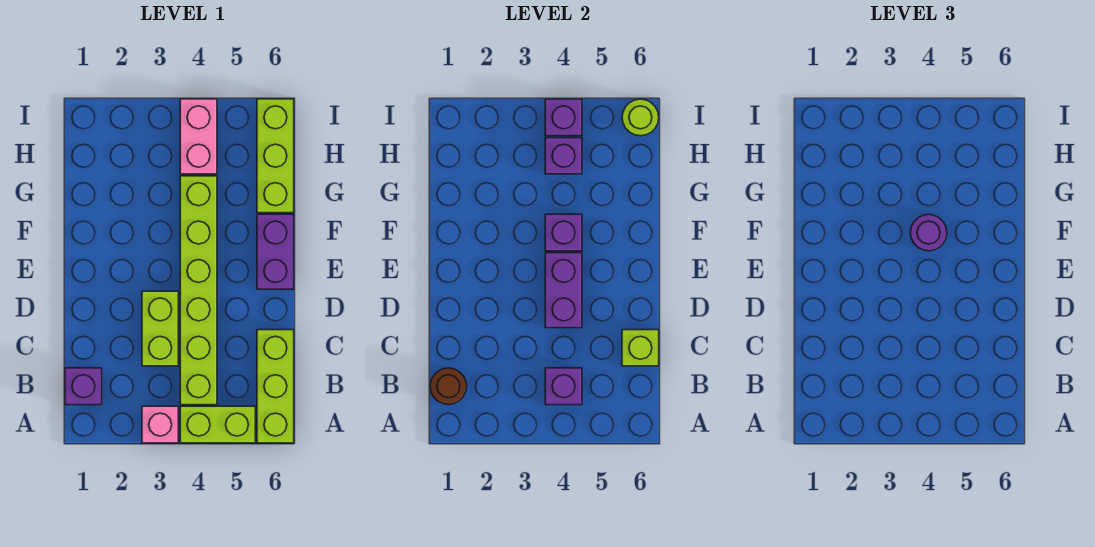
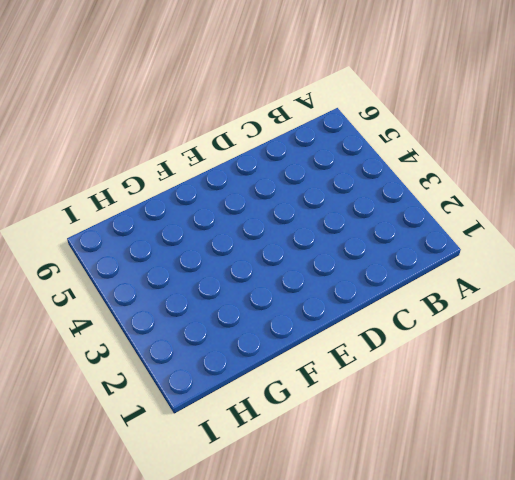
none -> pink brick A3 level 1
none -> lime brick A4:A5 level 1
none -> lime brick A6:C6 level 1

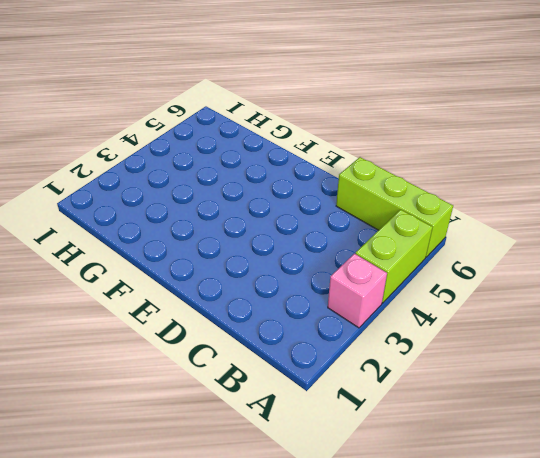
none -> purple brick B1 level 1
none -> lime brick B4:G4 level 1
none -> lime brick C3:D3 level 1

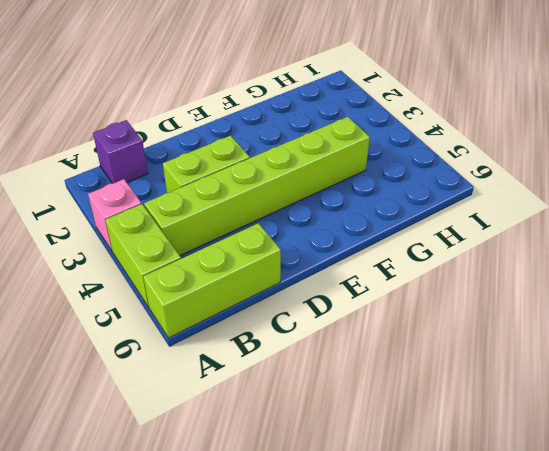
none -> purple brick E6:F6 level 1
none -> lime brick G6:I6 level 1
none -> pink brick H4:I4 level 1

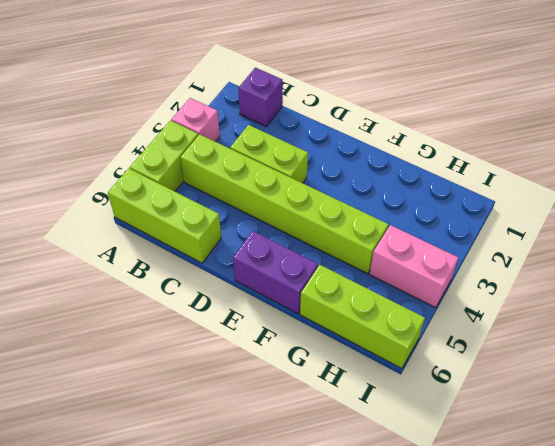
none -> brown round brick B1 level 2
none -> purple brick B4 level 2
none -> lime brick C6 level 2

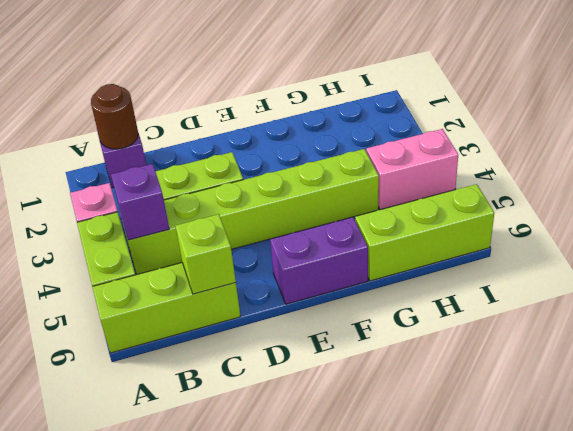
none -> purple brick D4:E4 level 2
none -> purple brick F4 level 2
none -> purple brick H4 level 2

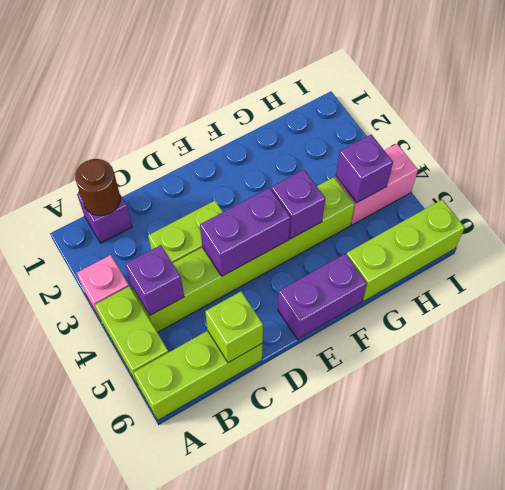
none -> purple brick I4 level 2
none -> lime round brick I6 level 2
none -> purple round brick F4 level 3

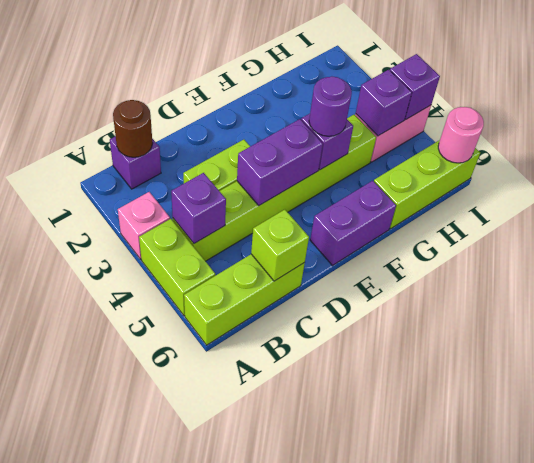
pink round brick I6 level 2 -> lime round brick I6 level 2

